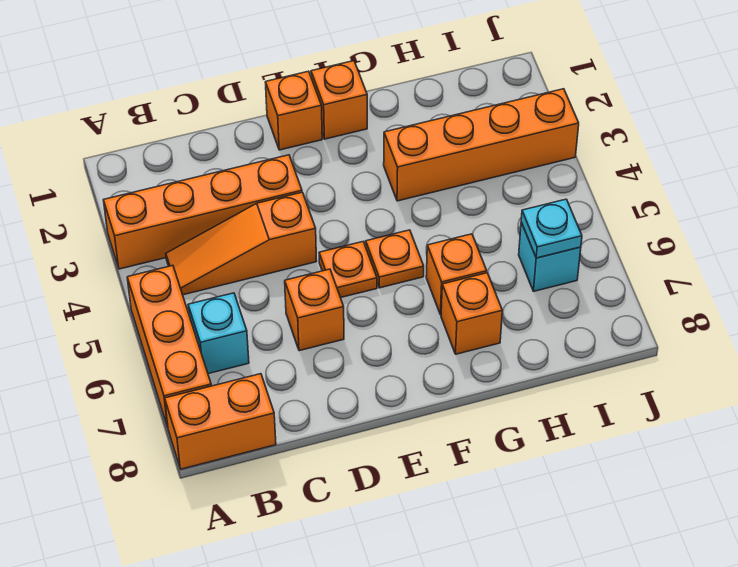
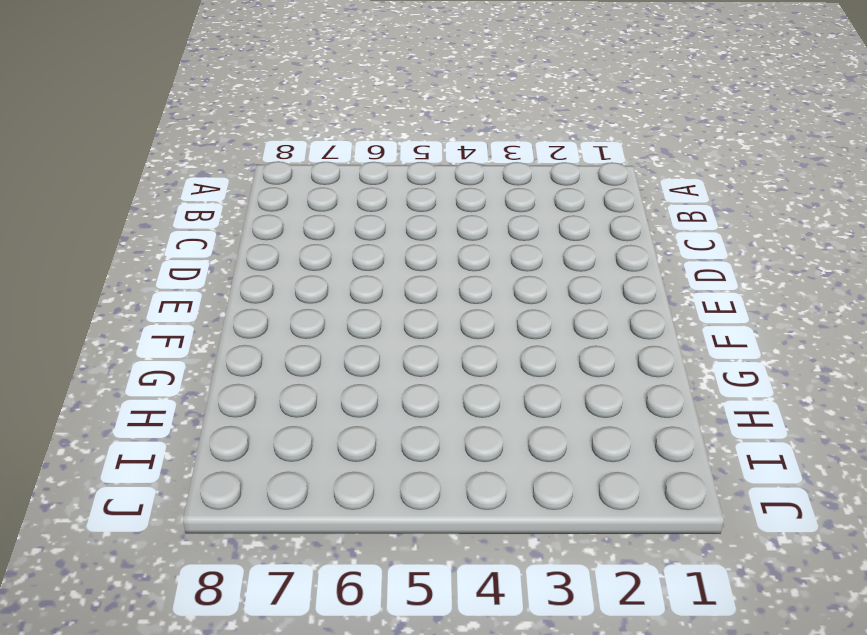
none -> orange brick A3:D3 level 1
none -> orange brick A5:A7 level 1
none -> orange brick A8:B8 level 1

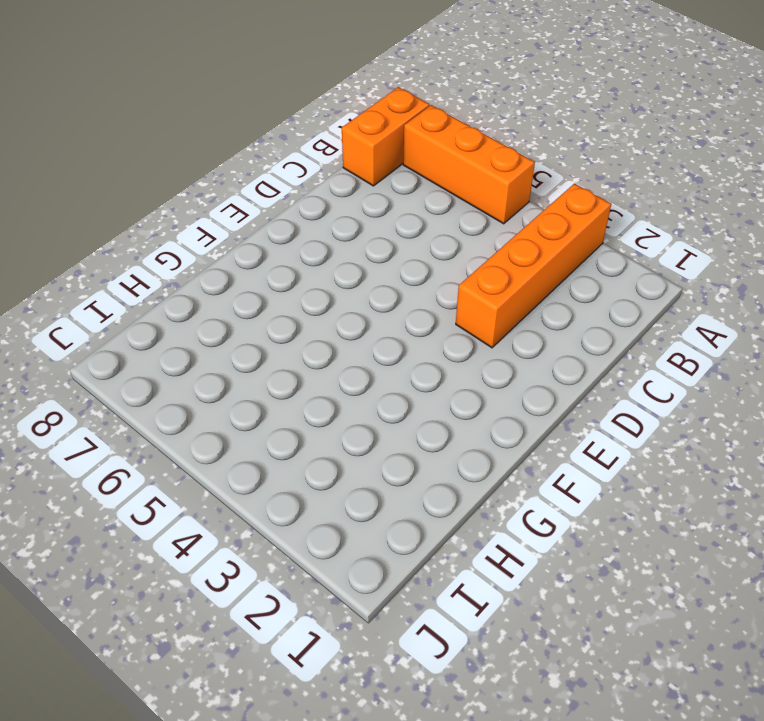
none -> orange slope B4:D4 level 1 top D
none -> cyan brick B6 level 1
none -> orange brick D6 level 1

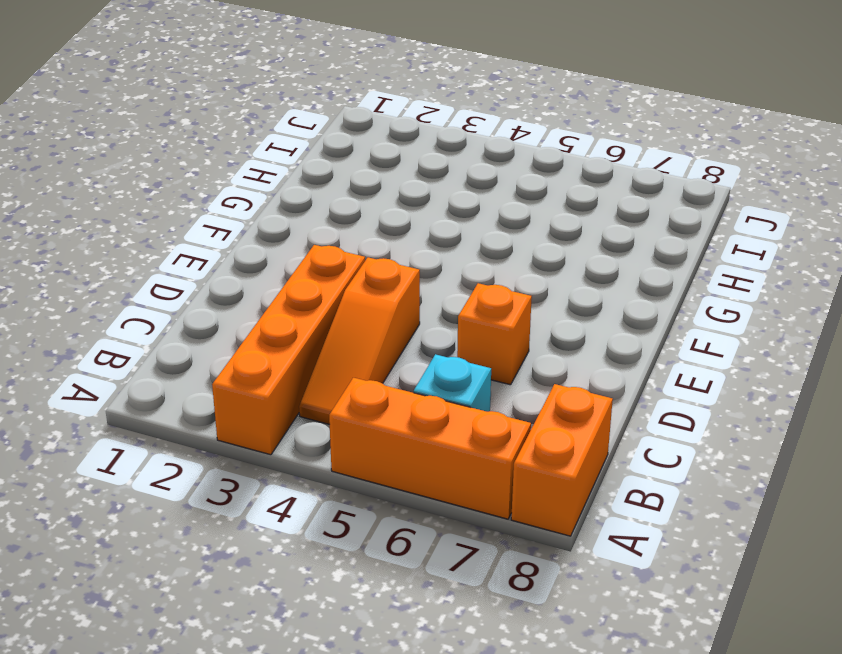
none -> orange brick E1 level 1
none -> orange plate E5 level 1
none -> orange brick F1 level 1

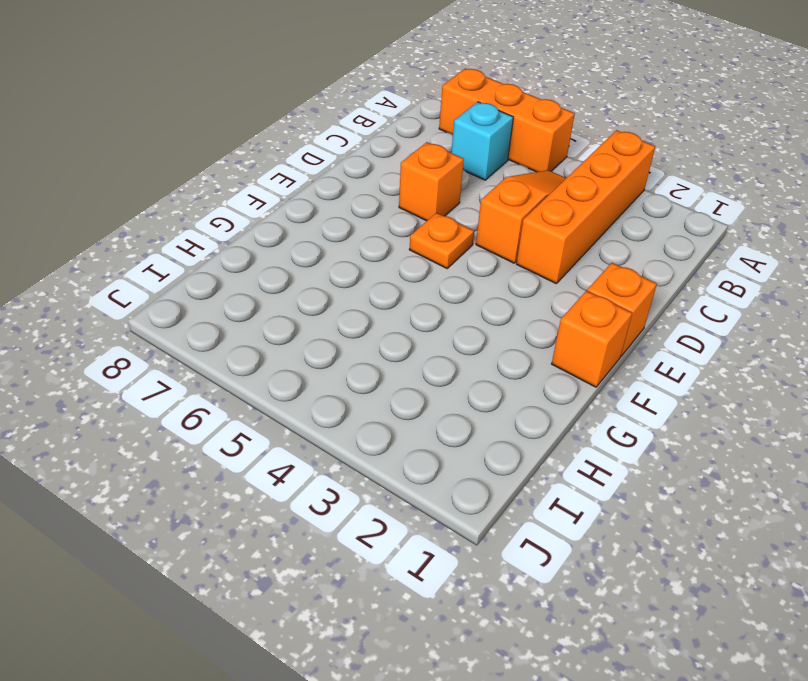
none -> orange brick A8:B8 level 1
none -> orange plate F5 level 1
none -> orange brick G3:J3 level 1

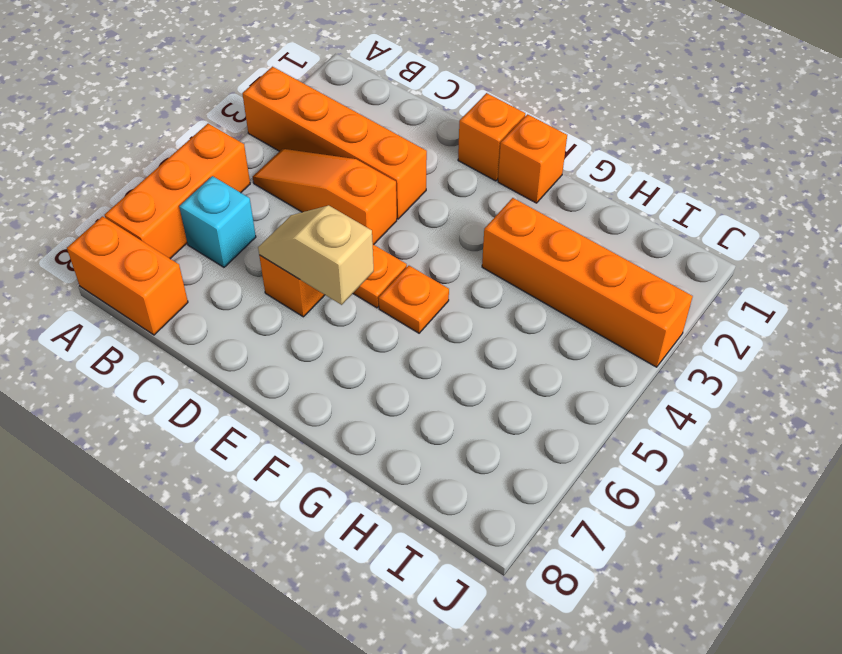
tan slope D6:E6 level 2 top E -> none
none -> orange brick G6 level 1
none -> orange brick G7 level 1
none -> cyan brick I6 level 1

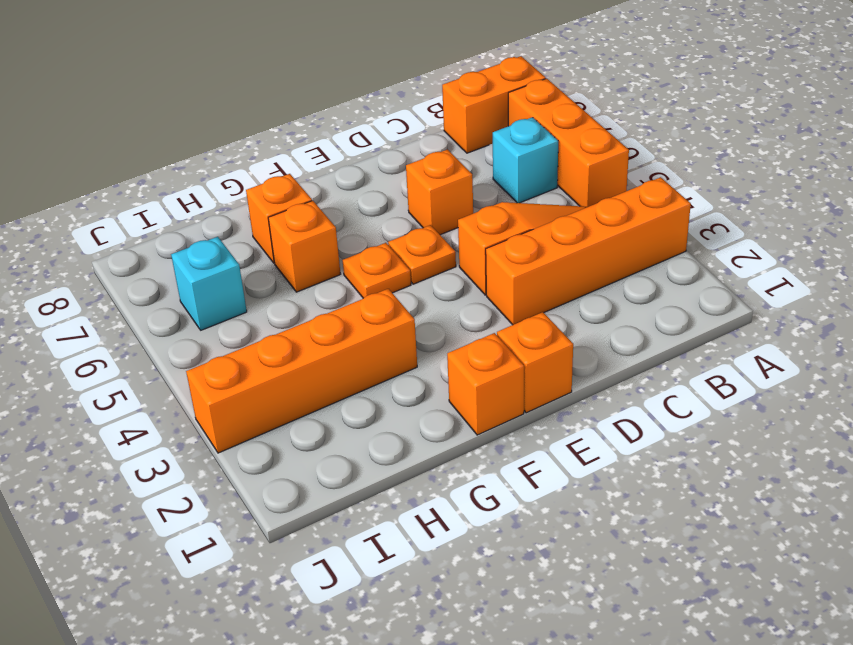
none -> cyan plate I6 level 2

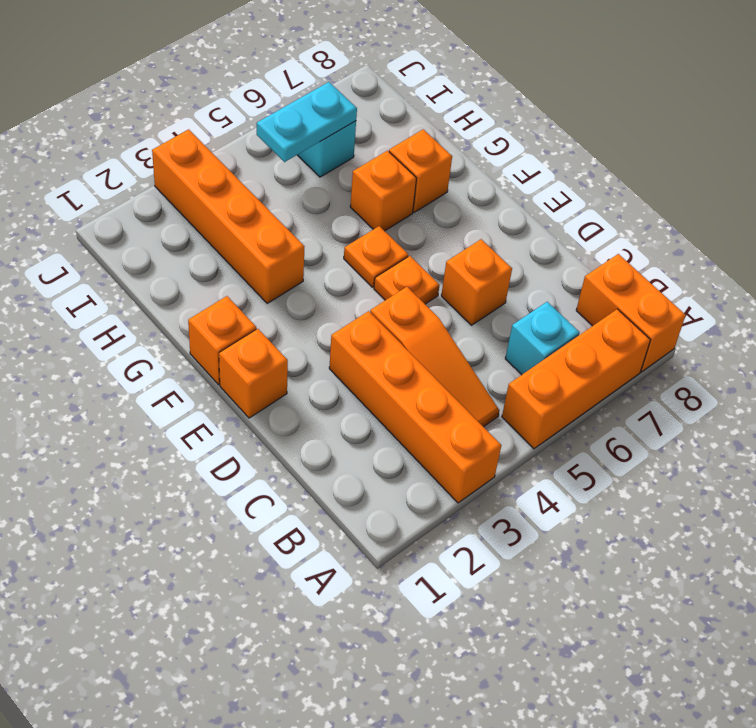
cyan plate I5:I6 level 2 -> cyan plate I6 level 2

